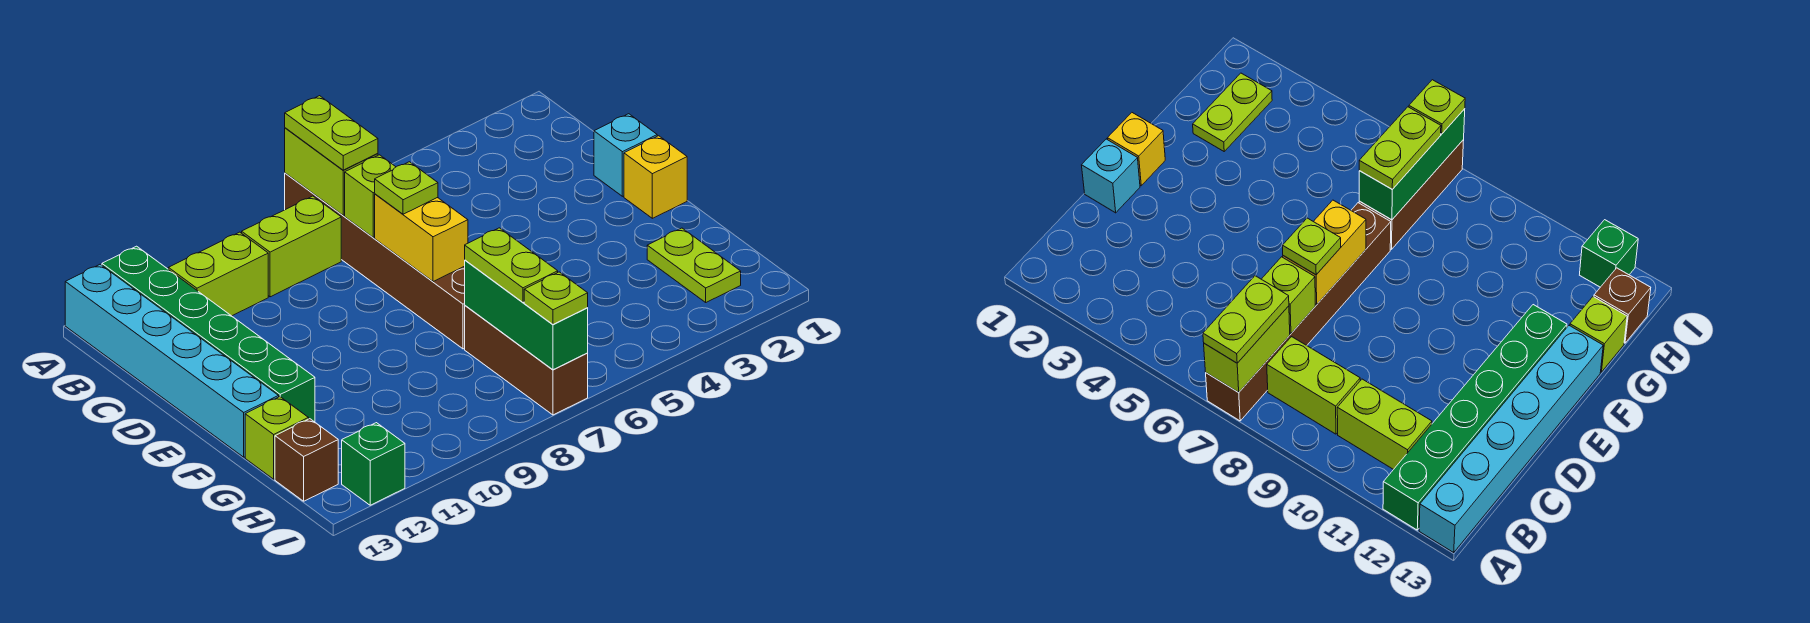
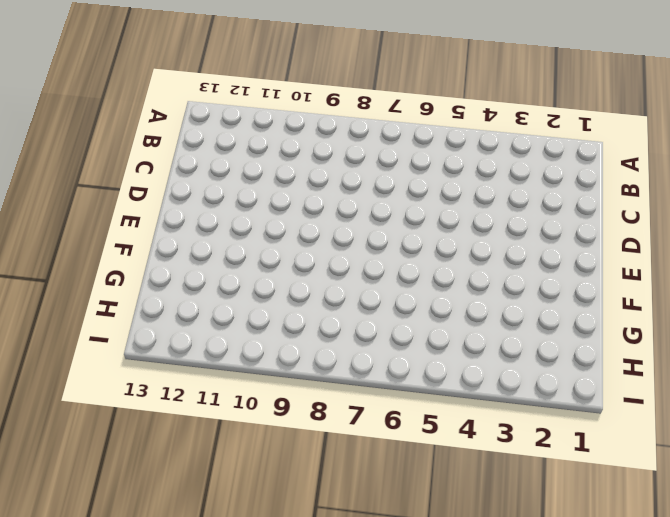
none -> brown brick A7:F7 level 1
none -> green brick A12:F12 level 1
none -> cyan brick A13:F13 level 1

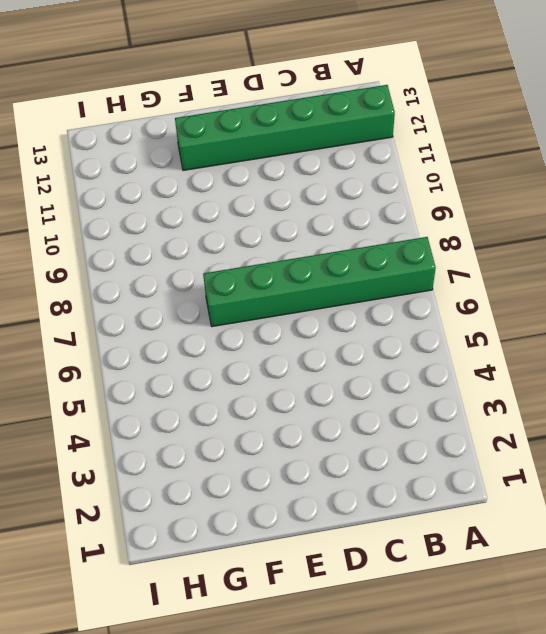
green brick A7:F7 level 1 -> brown brick A7:F7 level 1
none -> cyan brick A13:F13 level 1
none -> lime brick B8:B9 level 1
none -> lime brick B10:B11 level 1

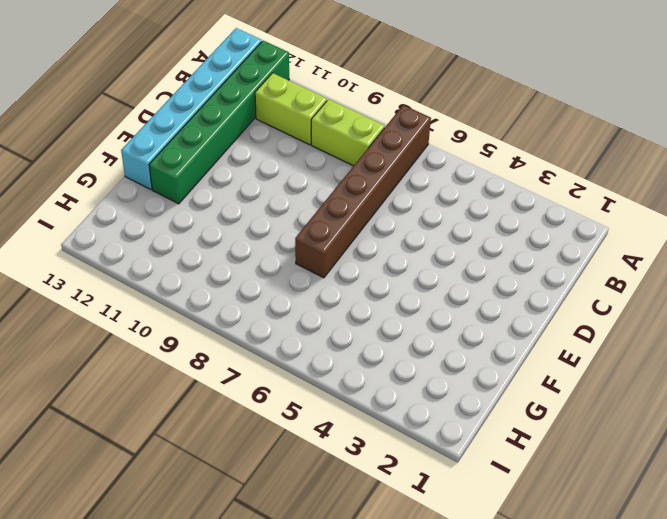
none -> cyan brick D1 level 1
none -> yellow brick E1 level 1
none -> lime plate G2:H2 level 1

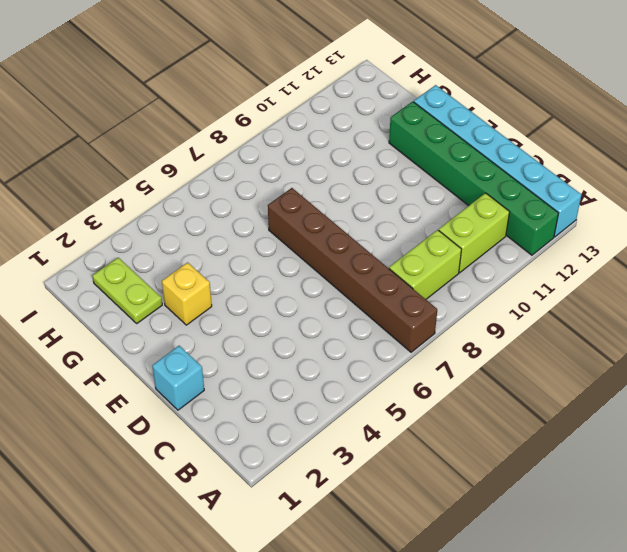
yellow brick F3 level 1 -> yellow brick E1 level 1
none -> brown brick G7:I7 level 1
none -> lime brick G13 level 1
none -> brown brick H13 level 1

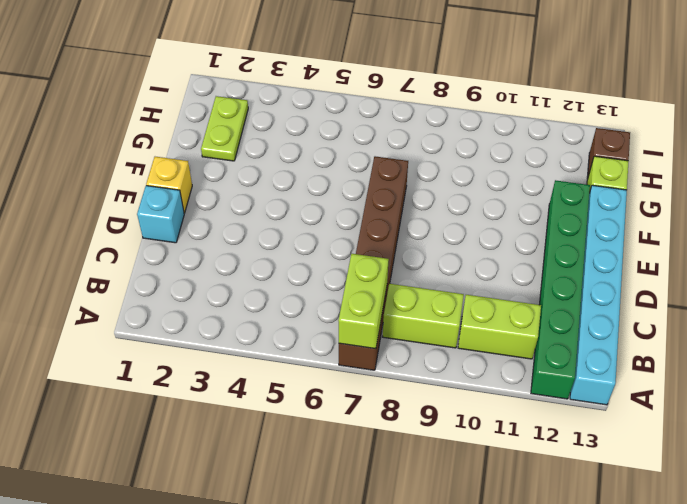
none -> brown brick G7:I7 level 1
none -> green brick I12 level 1
none -> lime brick C7 level 2

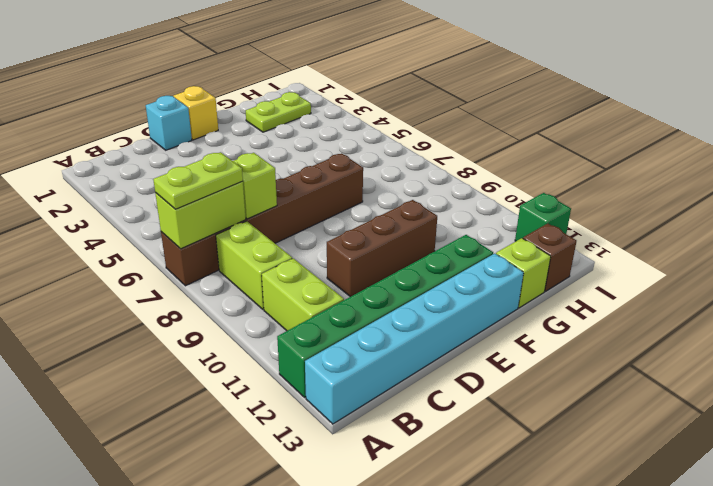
brown brick D10:F10 level 1 -> brown brick G7:I7 level 1
none -> yellow brick D7:E7 level 2
none -> green brick G7:I7 level 2
none -> lime plate D7 level 3

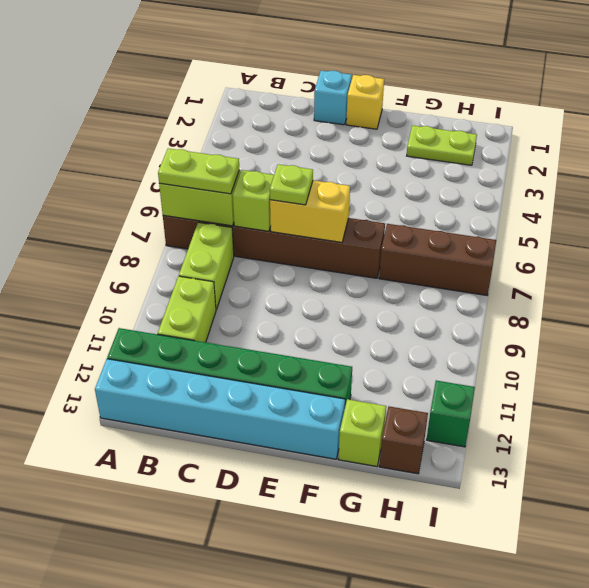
none -> green brick G7:I7 level 2
none -> lime plate G7:H7 level 3
none -> lime plate I7 level 3

